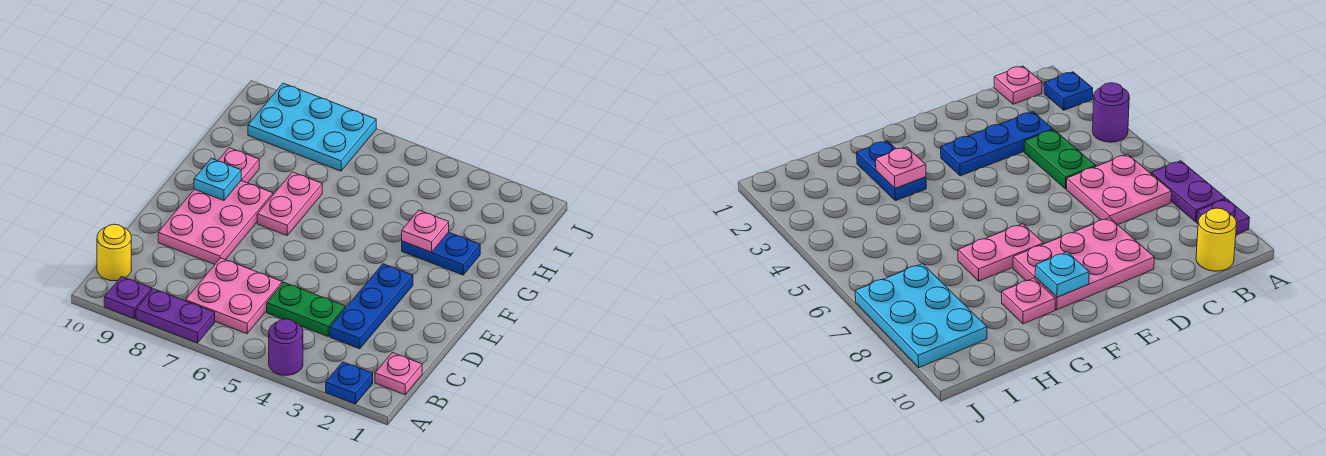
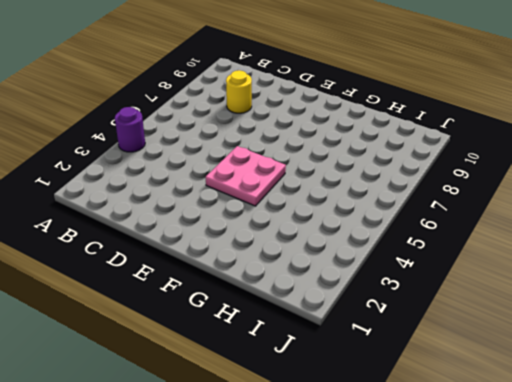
yellow round brick C8 level 1 -> yellow round brick B10 level 1
pink plate E4:F5 level 1 -> pink plate B6:C7 level 1
none -> blue plate A2 level 1
none -> purple plate A7:A8 level 1
none -> purple plate A9 level 1

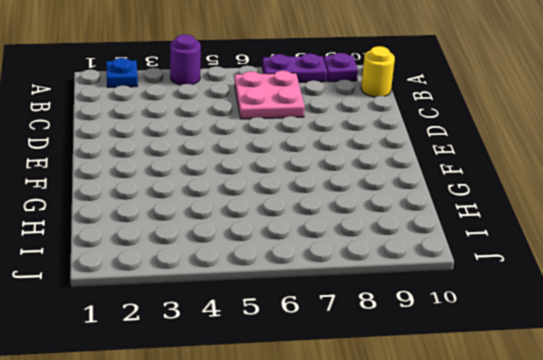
none -> pink plate B1 level 1
none -> blue plate C3:E3 level 1
none -> green plate C4:C5 level 1

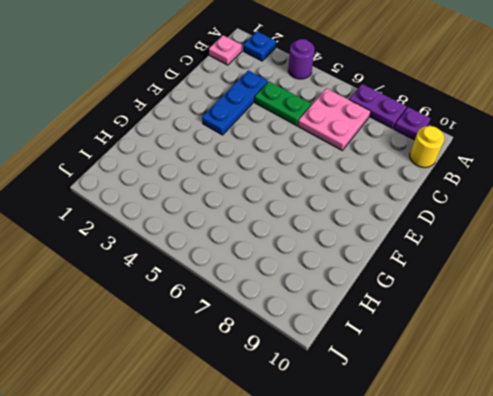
none -> pink plate D8:F9 level 1
none -> pink plate F7:G7 level 1
none -> blue plate G2:G3 level 1

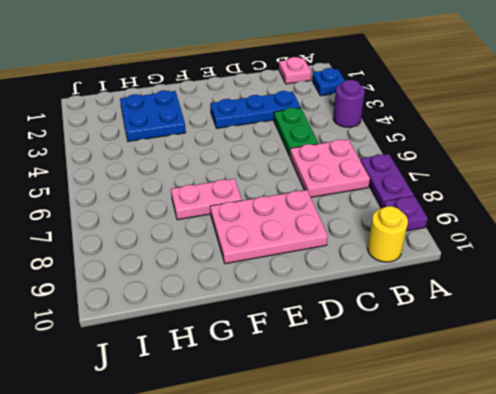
blue plate G2:H3 level 1 -> blue plate G2:G3 level 1
none -> pink plate G9 level 1
none -> cyan plate I7:J9 level 1
none -> cyan plate F9 level 2

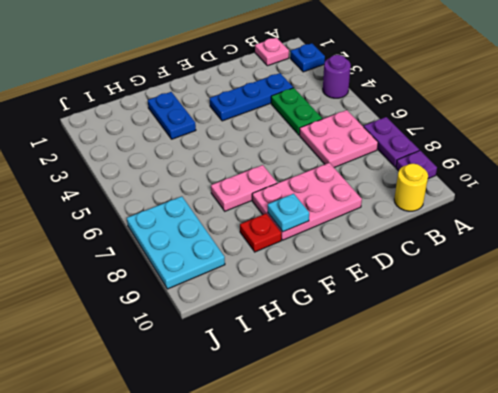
red plate G9 level 1 -> pink plate G9 level 1
none -> pink plate G3 level 2

